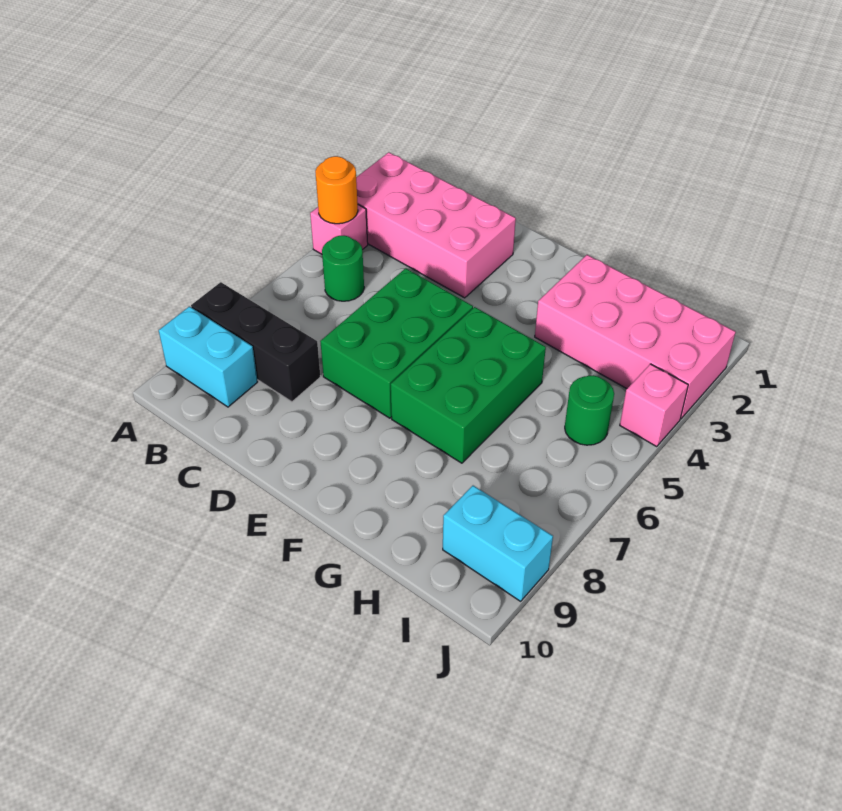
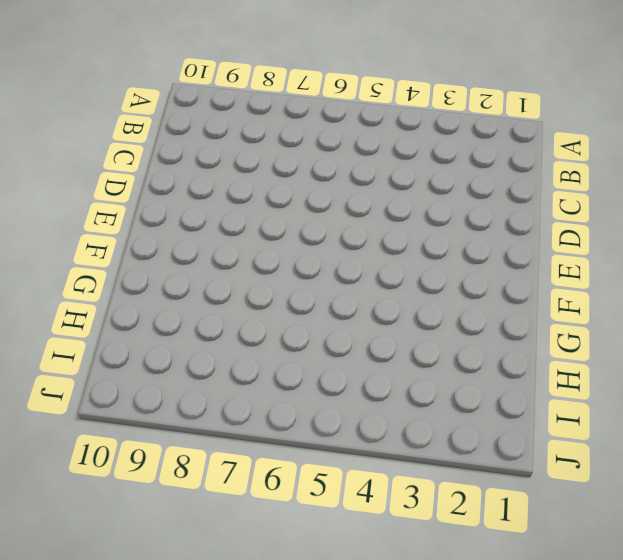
none -> pink brick A2:D3 level 1
none -> pink brick A4 level 1
none -> black brick A8:C8 level 1

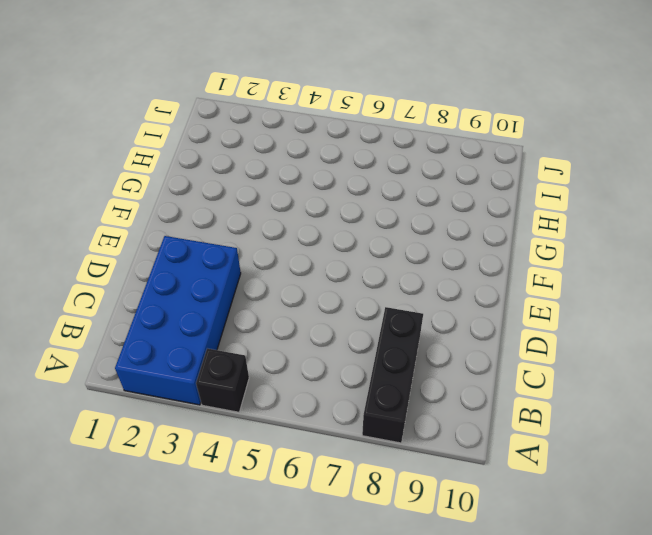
blue brick A2:D3 level 1 -> pink brick A2:D3 level 1
black brick A4 level 1 -> pink brick A4 level 1
none -> cyan brick A9:B9 level 1
none -> green round brick B5 level 1
none -> green brick D5:E7 level 1

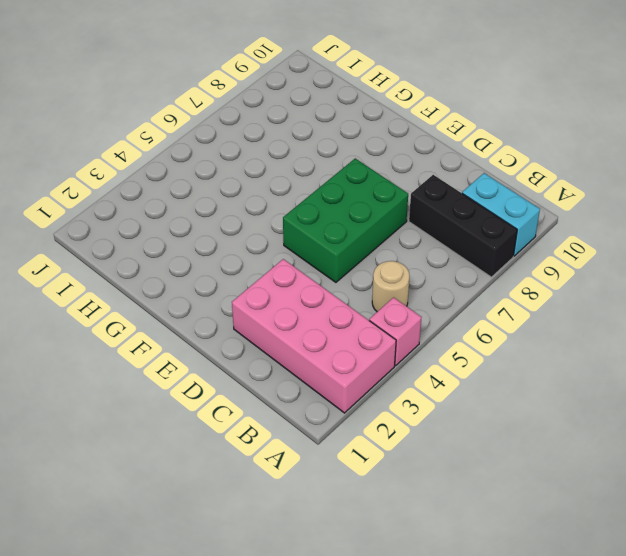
tan round brick B5 level 1 -> green round brick B5 level 1
none -> green brick F5:G7 level 1
none -> pink brick G2:J3 level 1
none -> green round brick I5 level 1

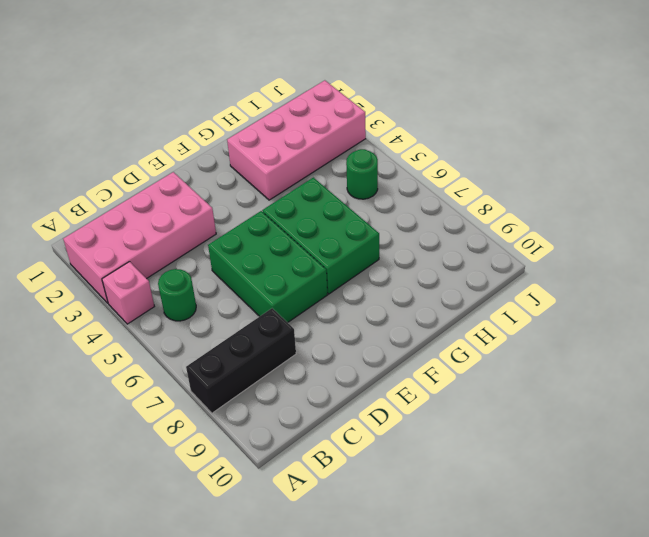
none -> cyan brick A9:B9 level 1
none -> cyan brick I9:J9 level 1
none -> pink brick J4 level 1

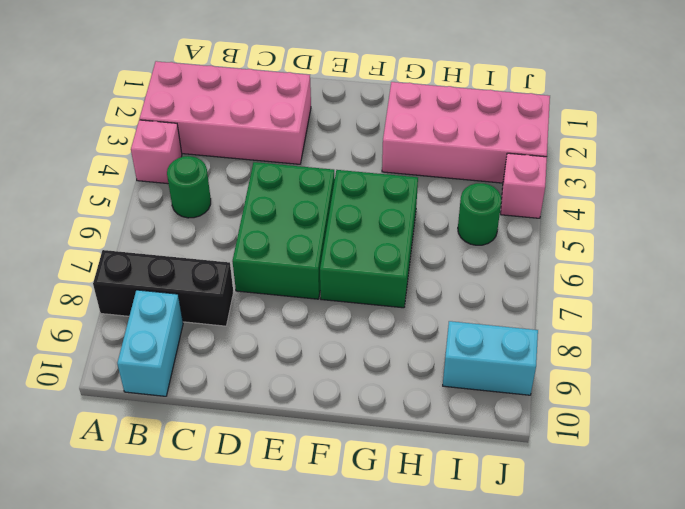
cyan brick B9:B10 level 1 -> cyan brick A9:B9 level 1
none -> orange round brick A4 level 2

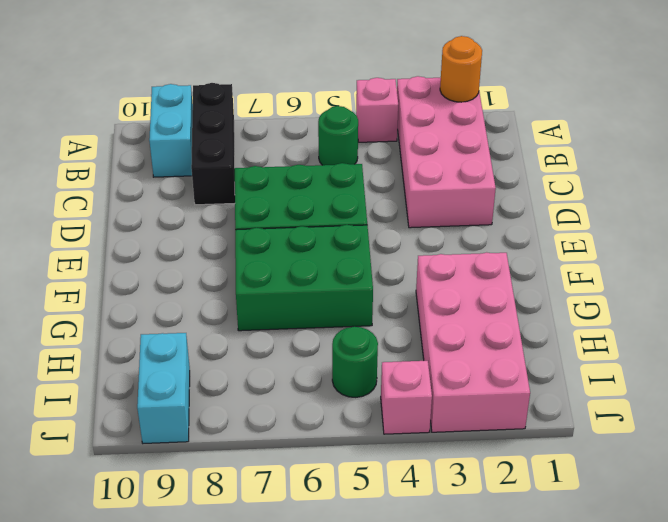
orange round brick A2 level 2 -> orange round brick A4 level 2

